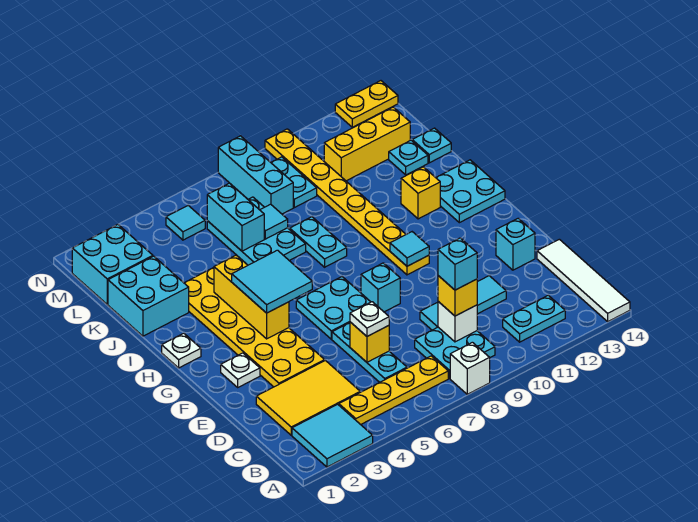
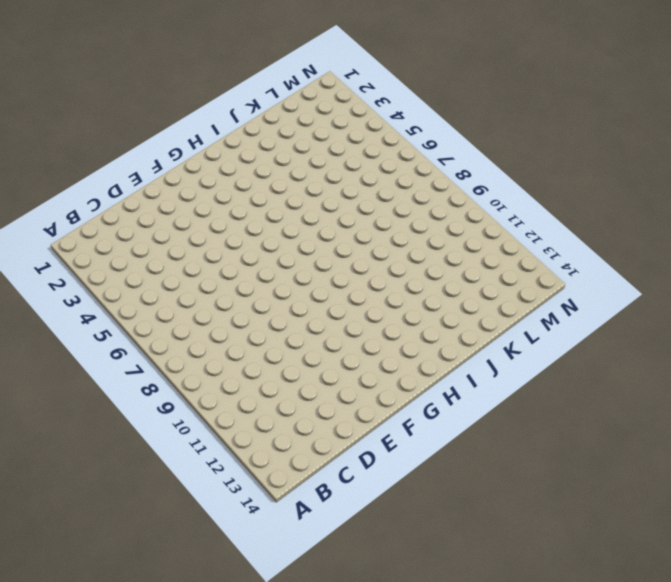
none -> cyan tile A2:B3 level 1
none -> white brick A8 level 1
none -> white tile A14:D14 level 1
none -> yellow plate B4:B7 level 1

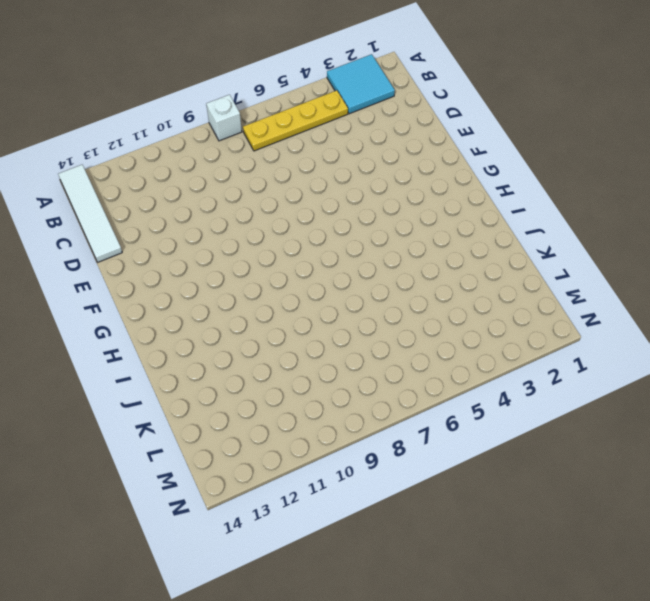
none -> cyan plate B8:C9 level 1
none -> cyan plate B11:B12 level 1
none -> yellow tile C2:D4 level 1
none -> cyan plate C6:E6 level 1

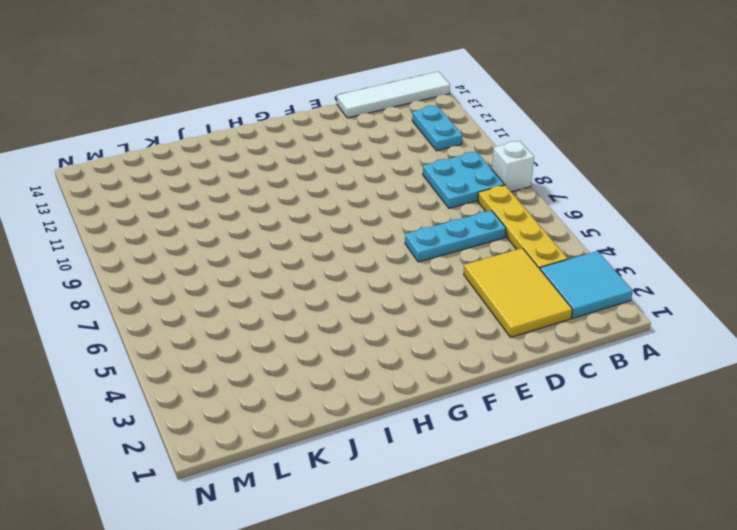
none -> cyan tile D9:D11 level 1
none -> yellow plate E3:J4 level 1
none -> cyan brick E13 level 1
none -> white plate F2 level 1

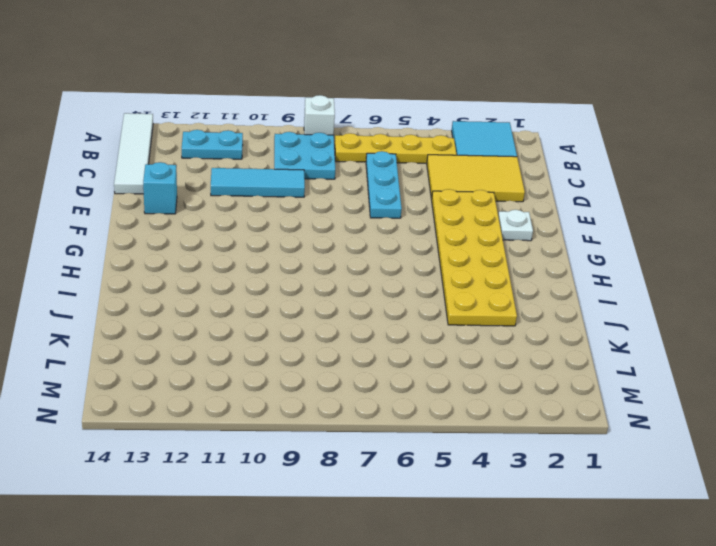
none -> cyan plate F6:G7 level 1
none -> cyan brick F8 level 1
none -> yellow plate G10:N10 level 1
none -> white plate H1 level 1

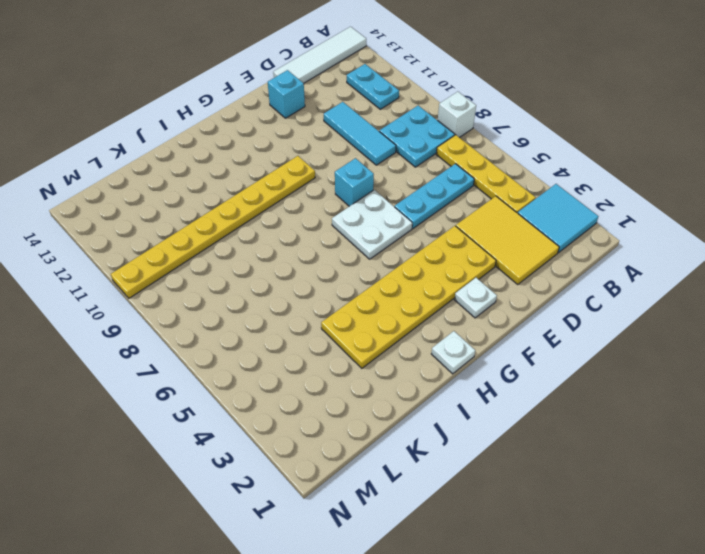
white plate F6:G7 level 1 -> cyan plate F6:G7 level 1
none -> cyan plate H13:I14 level 1
none -> cyan plate I8:J8 level 1
none -> yellow brick I12 level 1
none -> cyan brick J1:K2 level 1

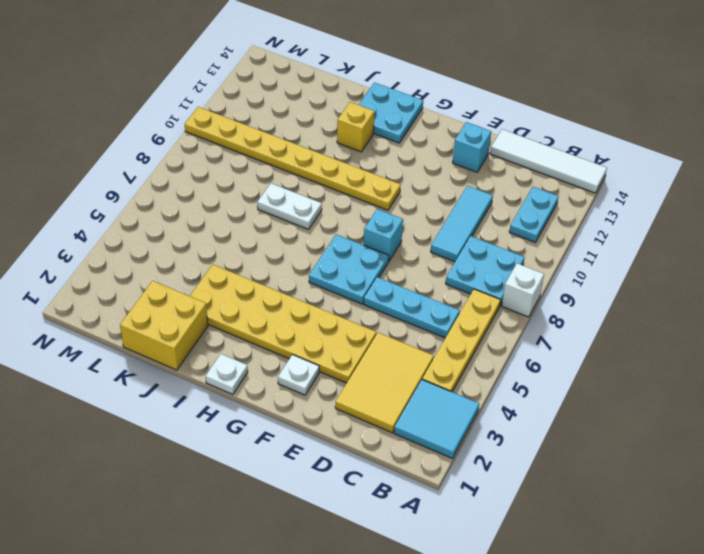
white plate I8:J8 level 1 -> cyan plate I8:J8 level 1
yellow brick J1:K2 level 1 -> cyan brick J1:K2 level 1
none -> cyan plate J6:L7 level 1
none -> cyan plate K13 level 1
none -> cyan plate K14 level 1
none -> cyan brick L1:M2 level 1

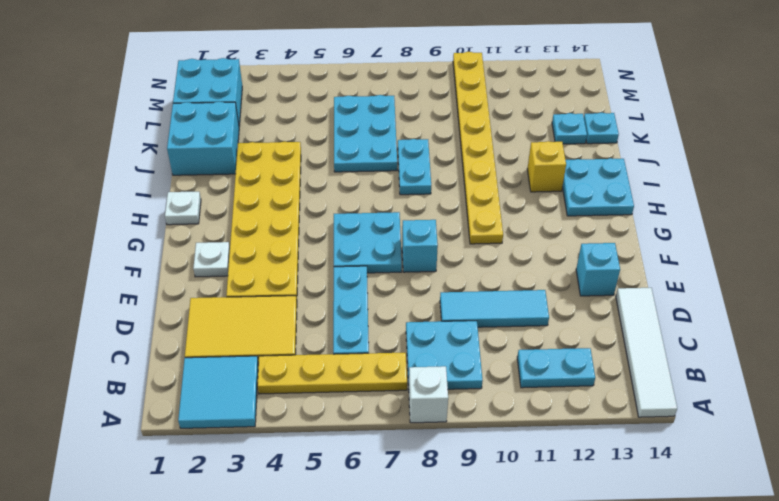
none -> cyan brick L8:N8 level 1
none -> cyan plate L9:M9 level 1
none -> yellow brick L11:L13 level 1
none -> cyan tile M5 level 1

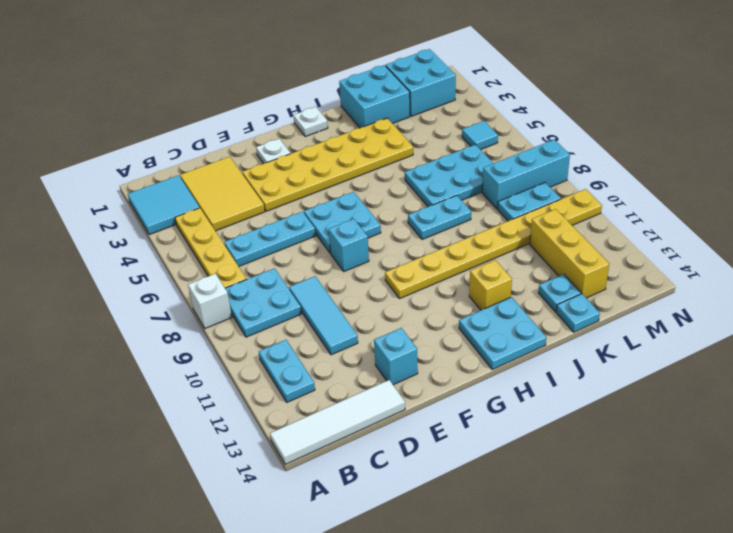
none -> yellow plate N13:N14 level 1
none -> white brick C9 level 2
none -> yellow brick D6 level 2
none -> yellow brick G4:I4 level 2

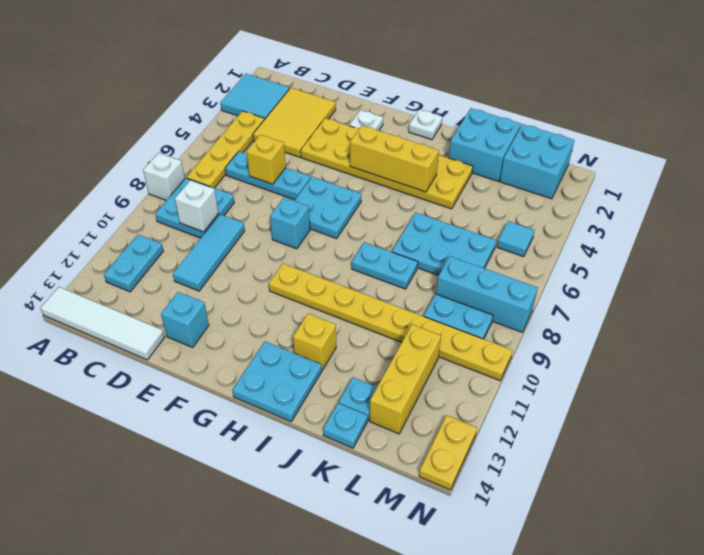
none -> cyan tile G10 level 2
none -> cyan brick K6:L6 level 2
none -> cyan tile K7 level 2
none -> yellow brick C9 level 3

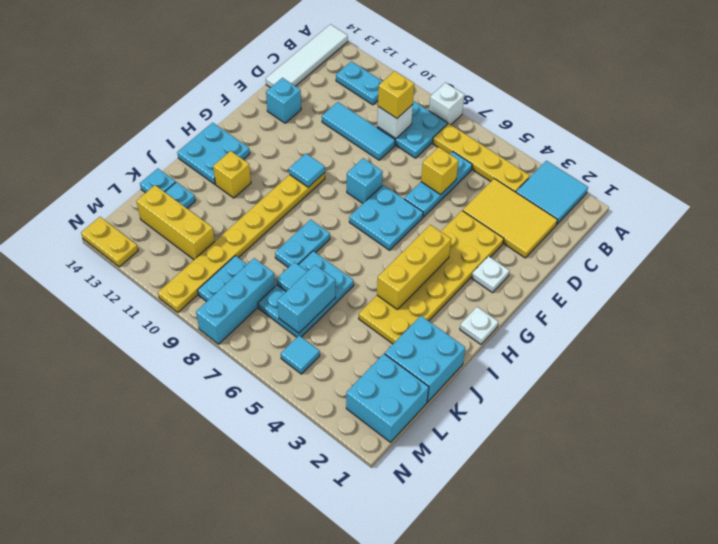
none -> white plate D6 level 3
none -> cyan tile G4:H5 level 3
none -> cyan brick C9 level 4

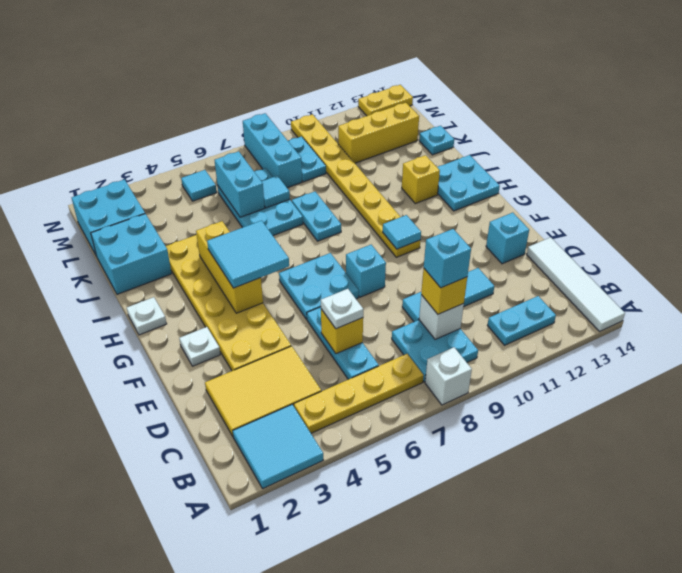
none -> cyan plate K13 level 1

